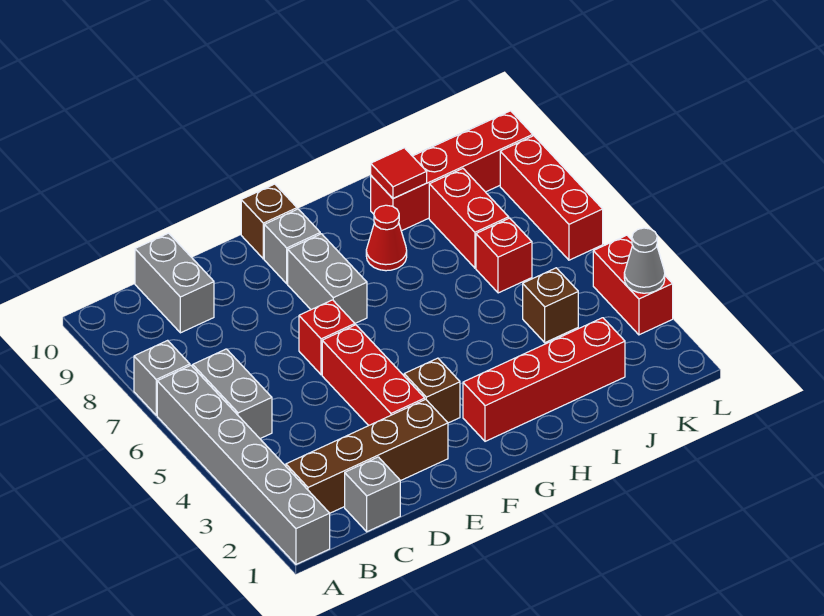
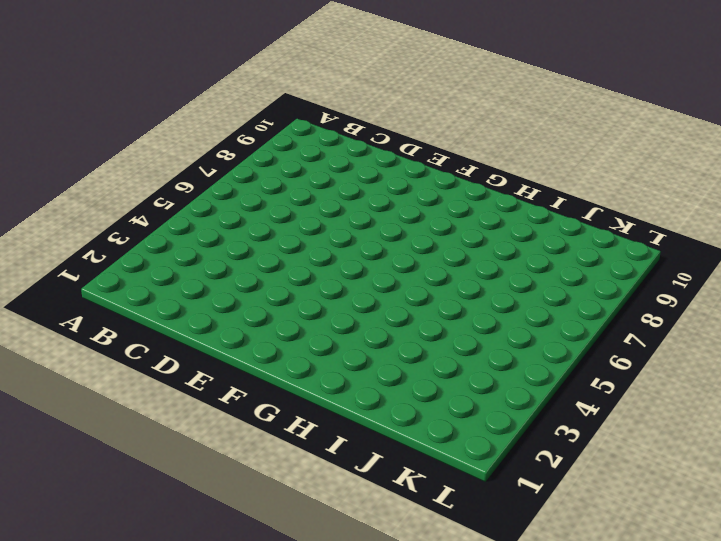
none -> grey brick A1:A6 level 1
none -> grey brick A7 level 1
none -> brown brick B2:E2 level 1

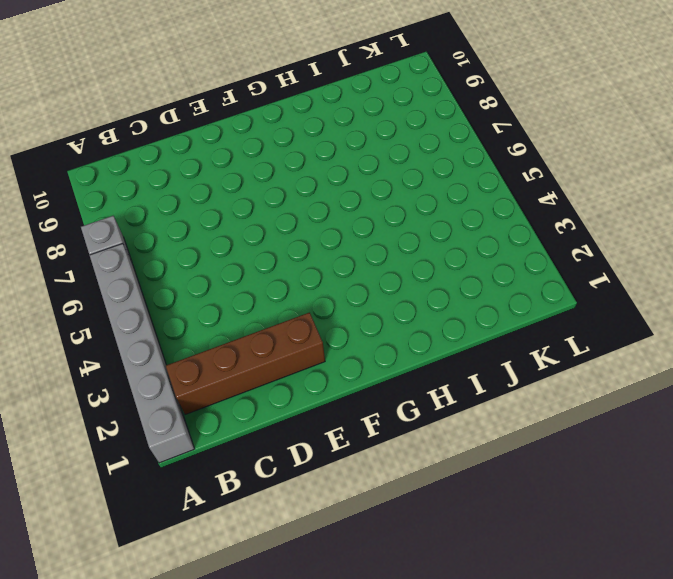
none -> grey brick B5:B6 level 1
none -> grey brick C1 level 1
none -> grey brick C9:C10 level 1

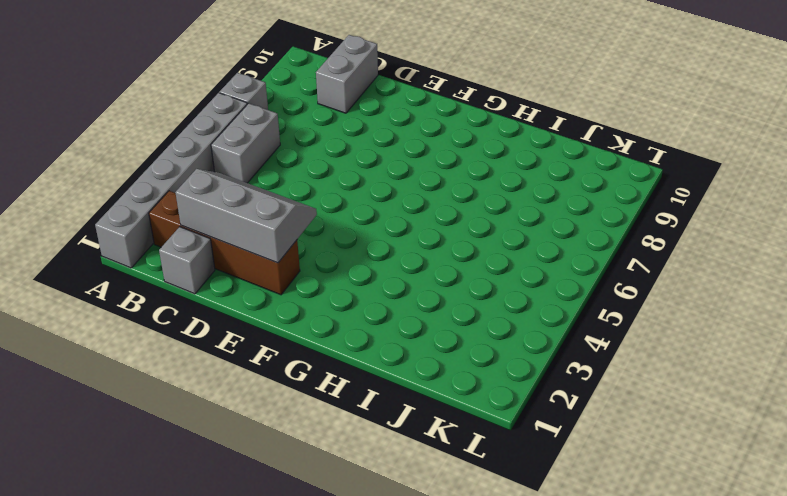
grey slope C2:E3 level 2 top 2 -> none
none -> red brick E3:E5 level 1
none -> red brick E6 level 1
none -> brown brick F3 level 1

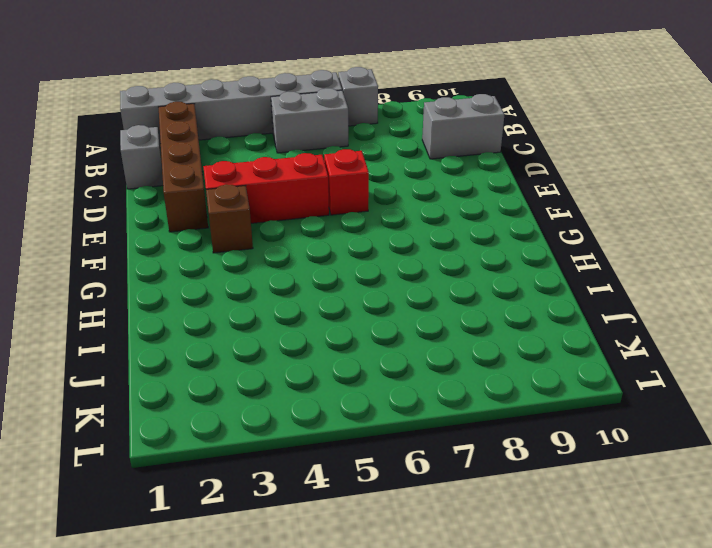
none -> grey brick F7:F8 level 1
none -> grey brick F9 level 1
none -> brown brick F10 level 1

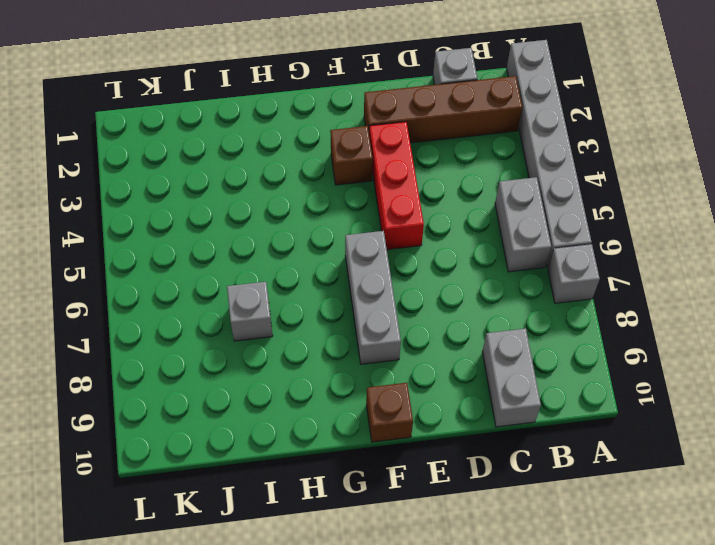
grey brick F6:F8 level 1 -> grey brick F7:F8 level 1
grey brick I7 level 1 -> grey brick F9 level 1
none -> red brick E6 level 1
none -> red brick G2:J2 level 1
none -> red cone H8 level 1

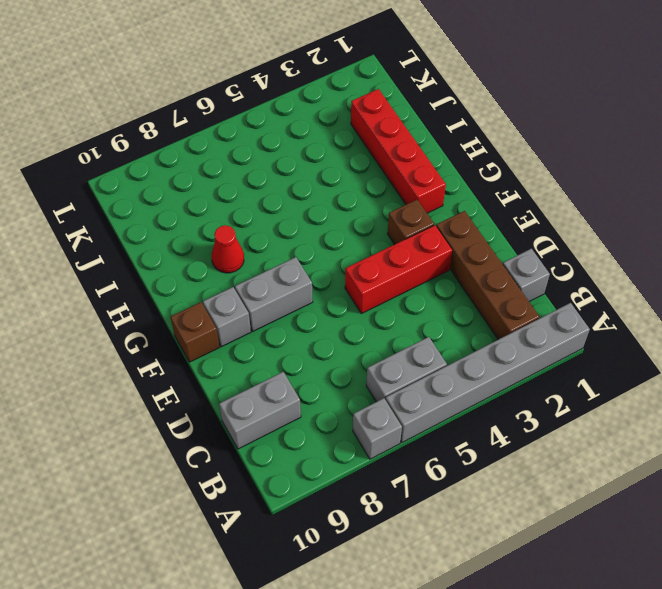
none -> red brick E6 level 1
none -> red brick I9:L9 level 1
none -> brown brick J4 level 1

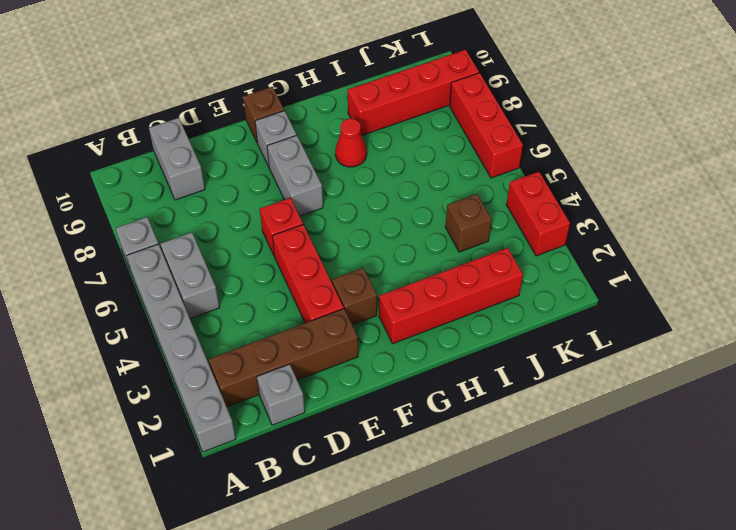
none -> red brick J6 level 1
none -> red brick J7:J8 level 1
none -> red tile I9 level 2

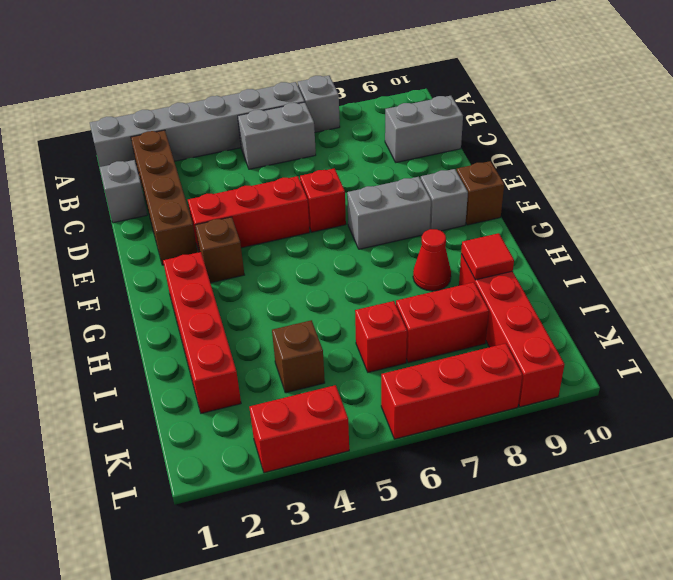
none -> grey cone L3 level 2

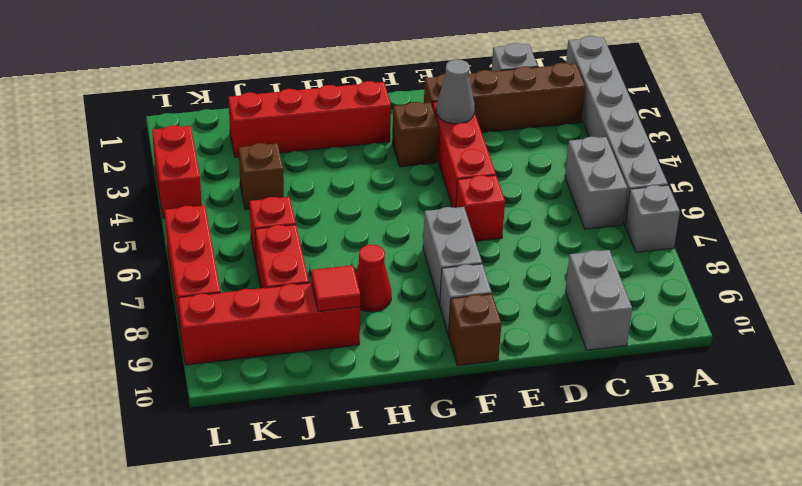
grey cone E3 level 2 -> grey cone L3 level 2

